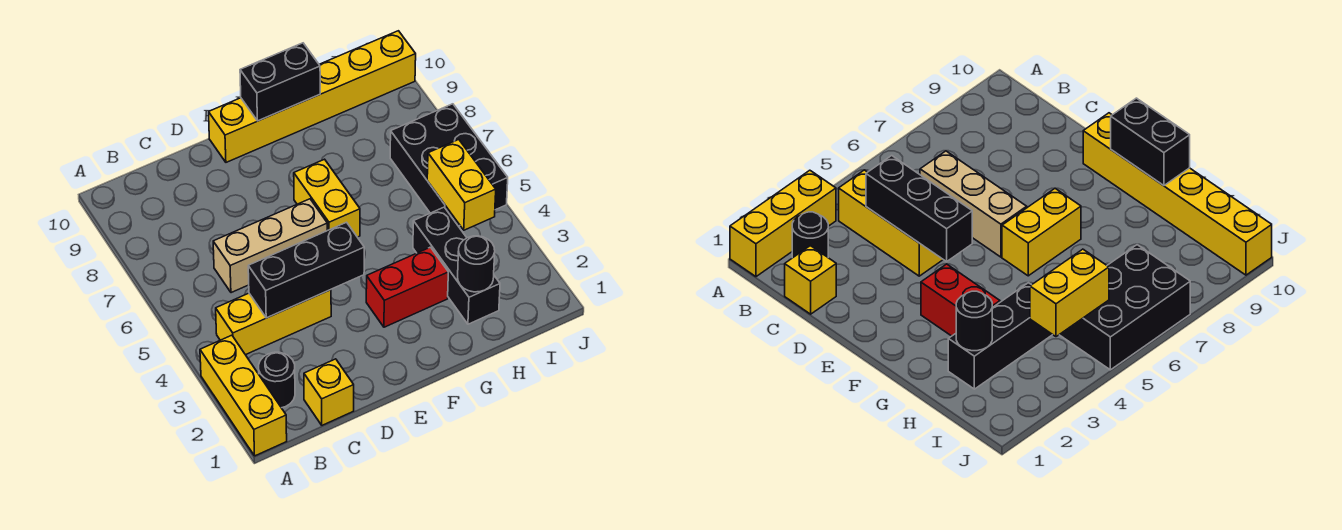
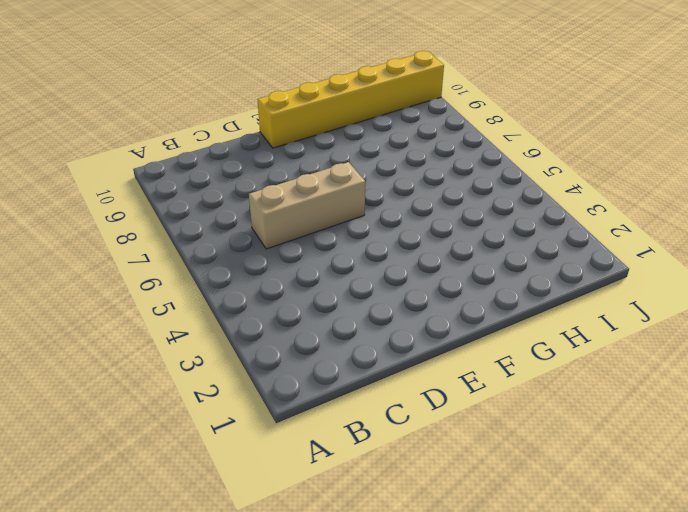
none -> yellow brick A1:A3 level 1
none -> black round brick B2 level 1
none -> yellow brick B4:D4 level 1

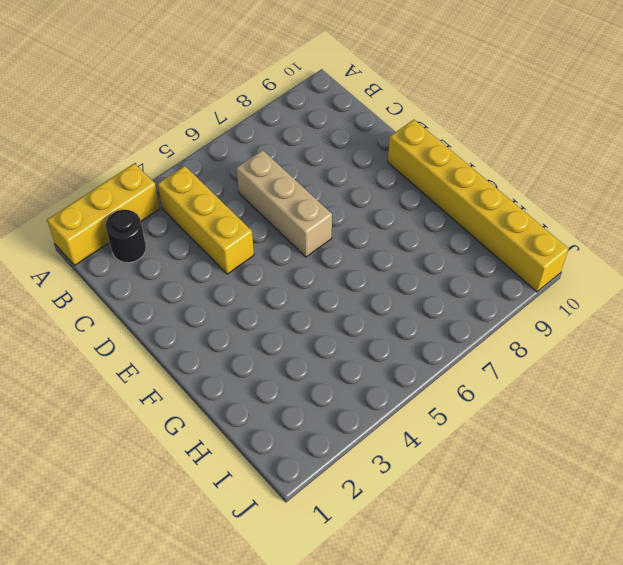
none -> yellow brick C1 level 1
none -> red brick F3:G3 level 1
none -> yellow brick F6:F7 level 1

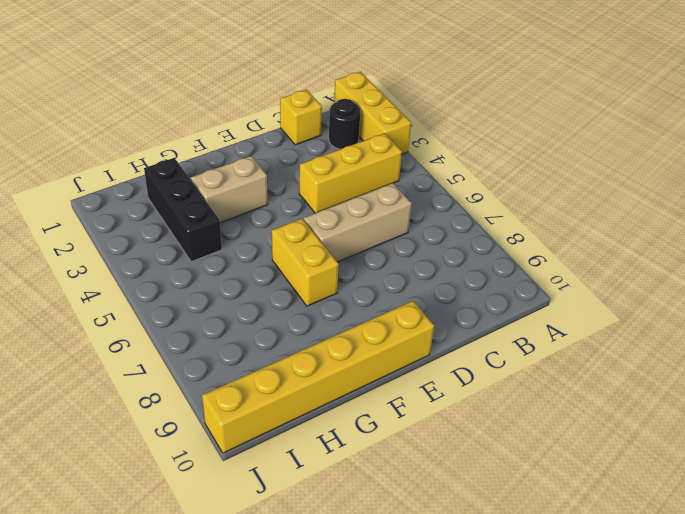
tan brick F3:G3 level 1 -> red brick F3:G3 level 1
none -> black brick I5:J7 level 1
none -> black brick C4:E4 level 2
none -> black brick F10:G10 level 2

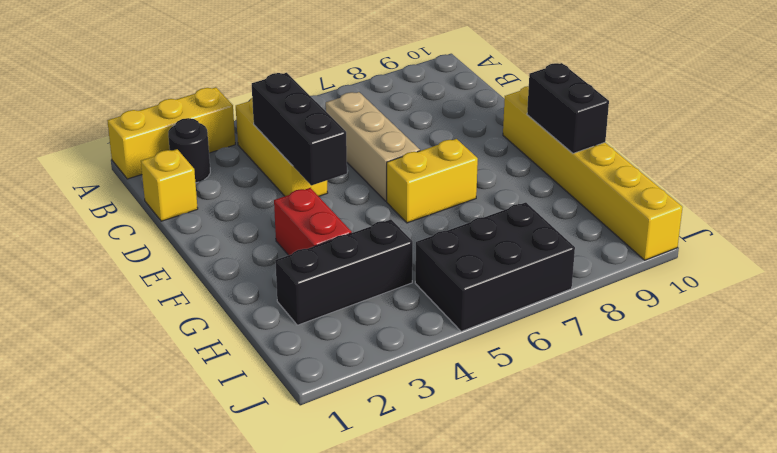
none -> black round brick H2 level 2
none -> yellow brick I4:I5 level 2

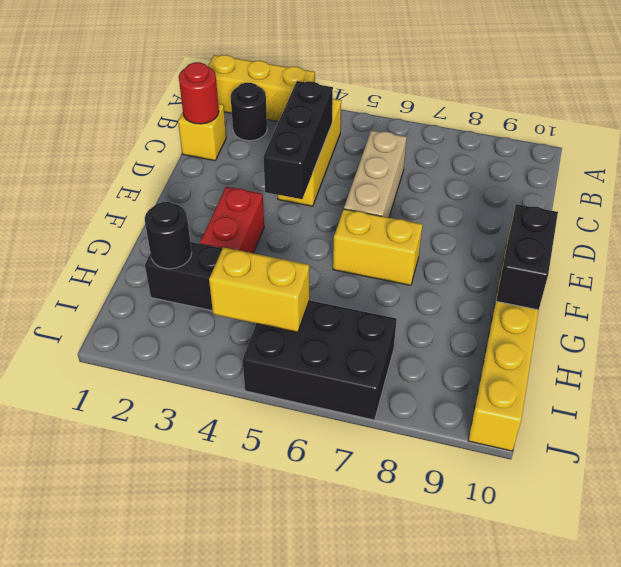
red round brick C1 level 2 -> none

